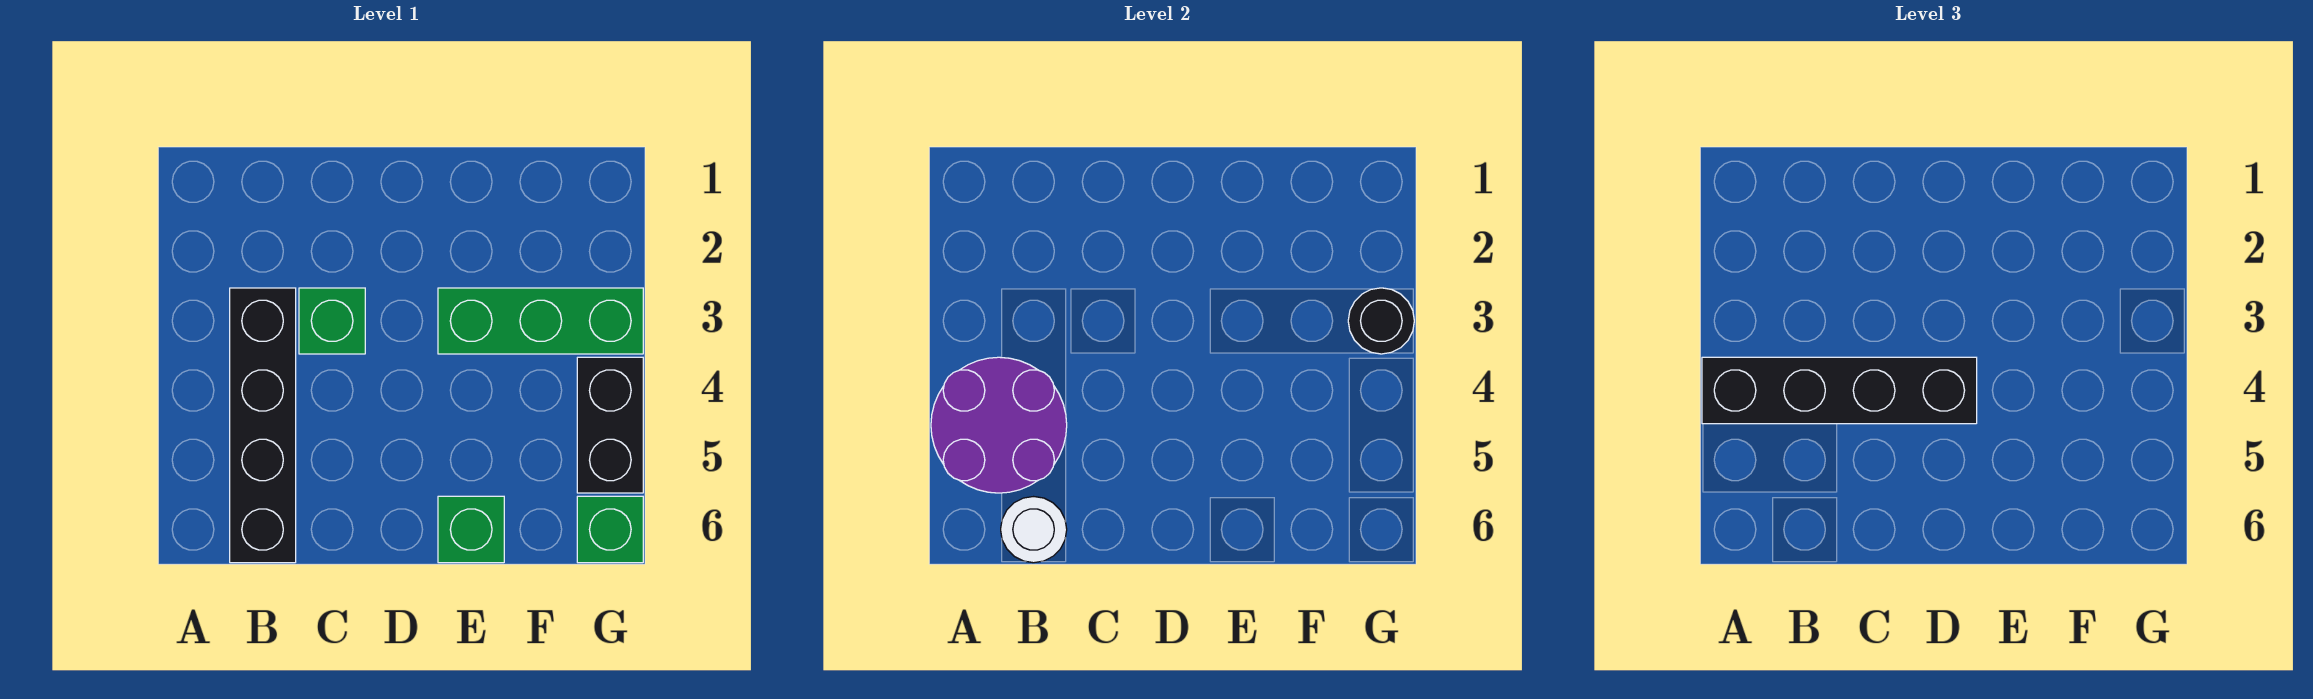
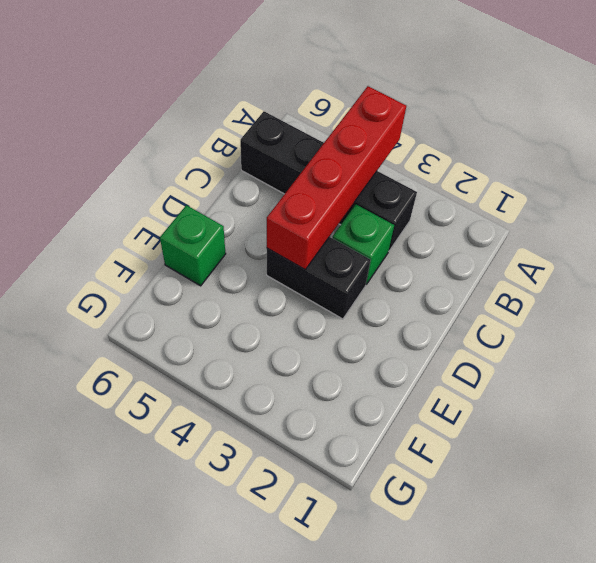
red brick A4:D4 level 2 -> purple round brick A4:B5 level 2
black brick D3:D4 level 1 -> black brick G4:G5 level 1
none -> green brick E3:G3 level 1
none -> green brick G6 level 1

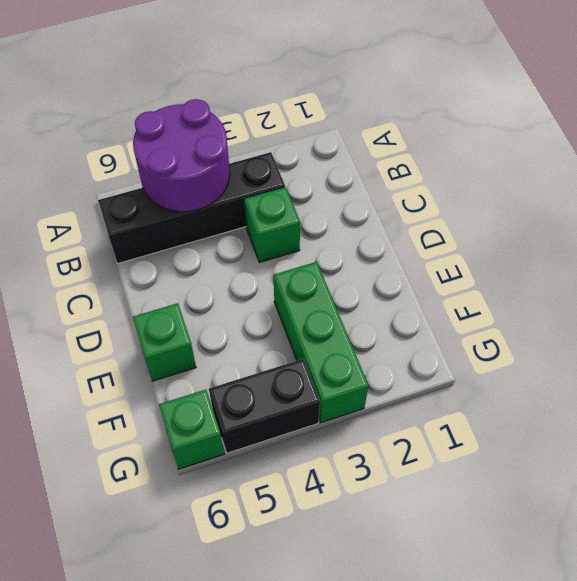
none -> white round brick B6 level 2
none -> black round brick G3 level 2

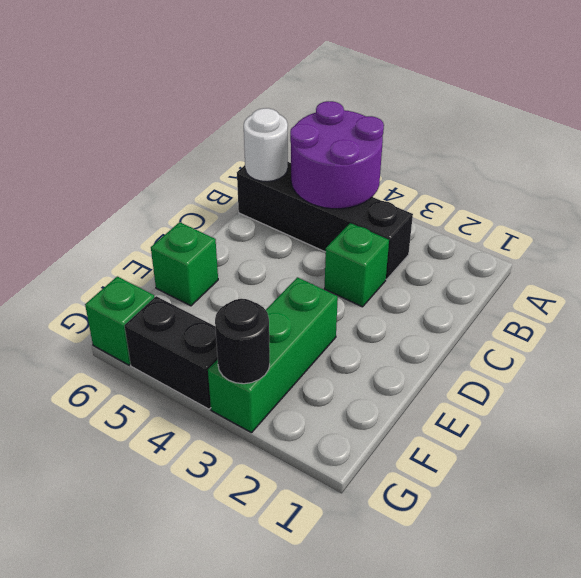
none -> black brick A4:D4 level 3

